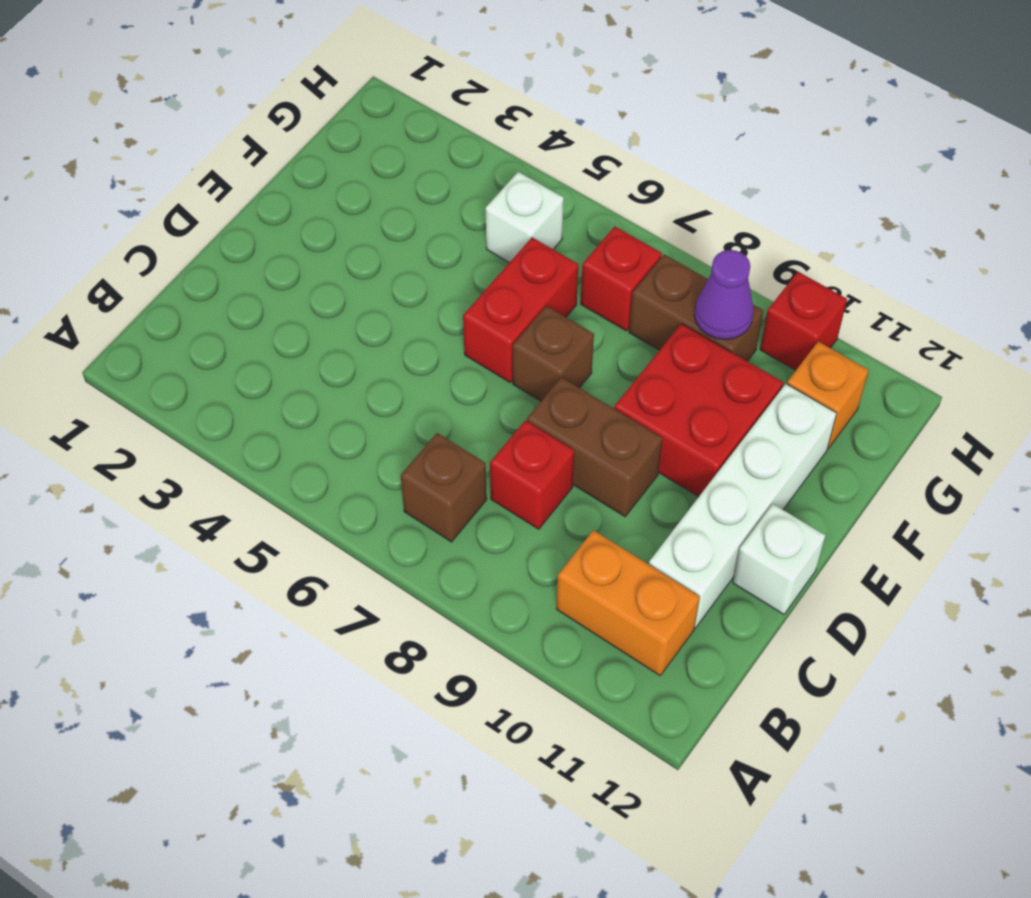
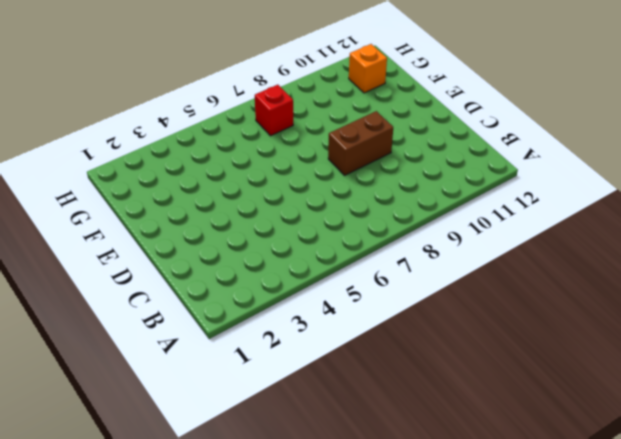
none -> brown brick B7 level 1
none -> orange brick B10:B11 level 1
none -> red brick C8 level 1

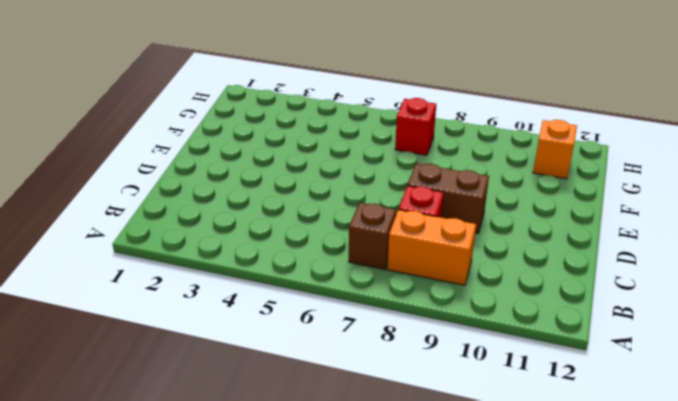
orange brick B8:B9 level 1 -> orange brick B10:B11 level 1
none -> white brick C11:F11 level 1
none -> white brick D12 level 1
none -> red brick E6:F6 level 1

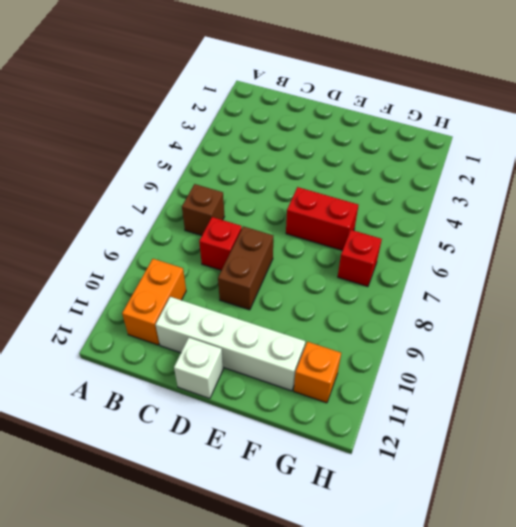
none -> brown brick E7 level 1
none -> red brick E9:F10 level 1
none -> white brick G5 level 1

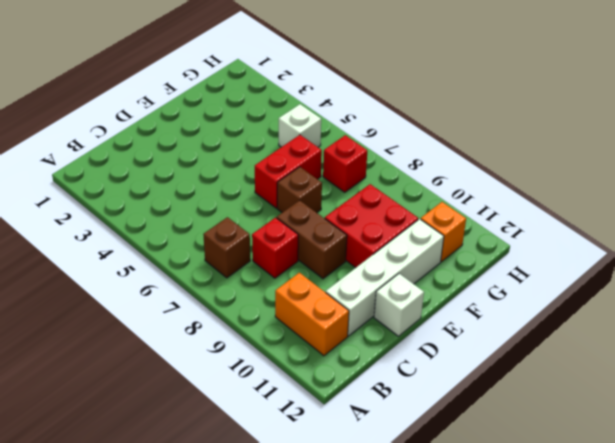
none -> brown brick G8:G9 level 1
none -> red brick H10 level 1
none -> purple cone G9 level 2

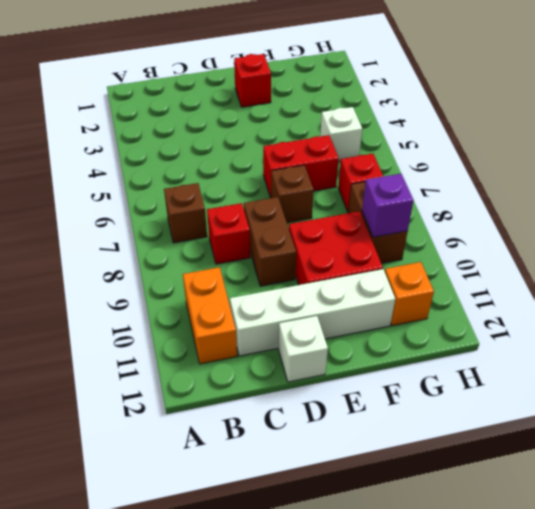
red brick E2 level 1 -> red brick H10 level 1
purple brick G9 level 2 -> purple cone G9 level 2

